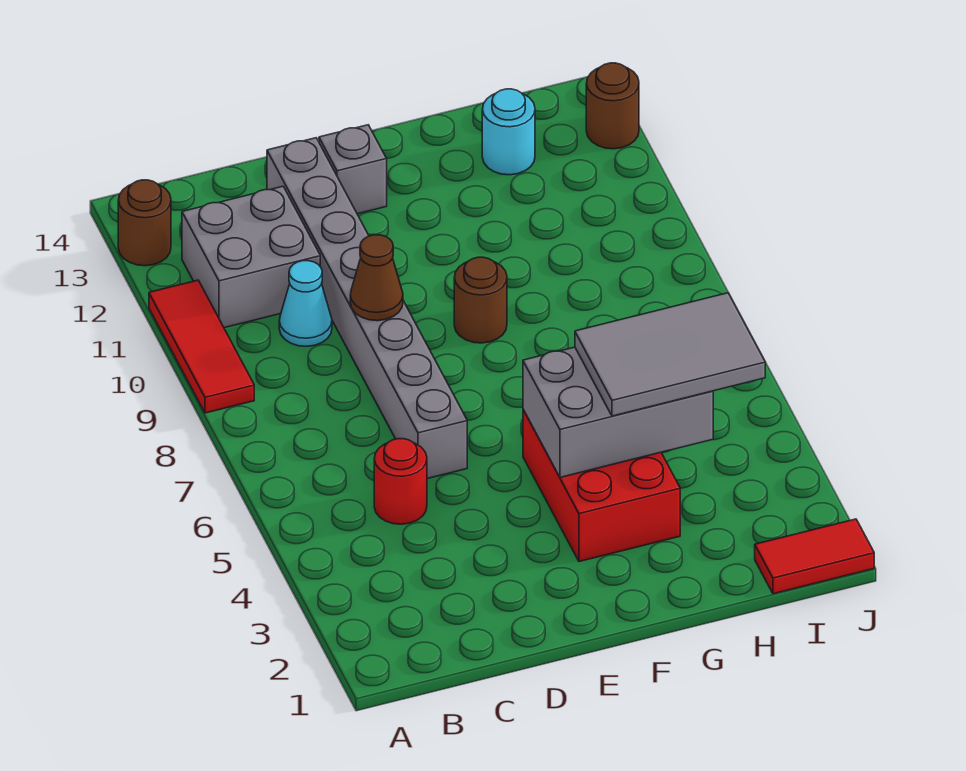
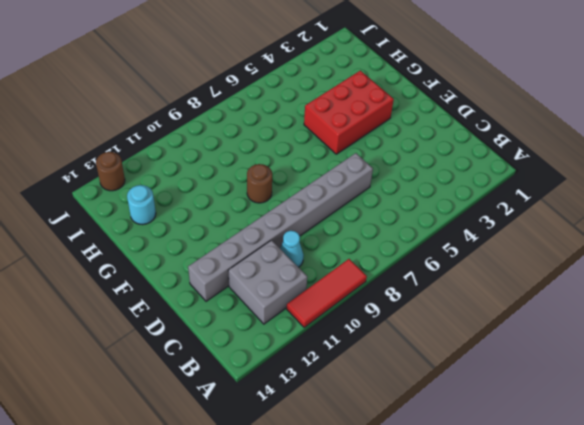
none -> brown round brick A13 level 1
none -> red round brick C5 level 1
none -> grey brick E13 level 1

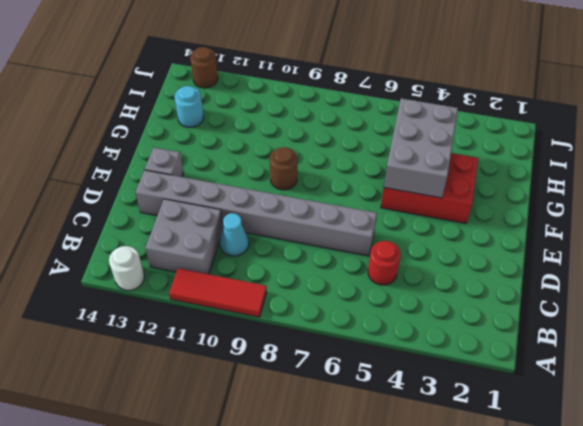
white round brick A13 level 1 -> brown round brick A13 level 1
none -> red tile I1:J1 level 1
none -> brown cone D9 level 2
none -> grey tile G4:I5 level 3

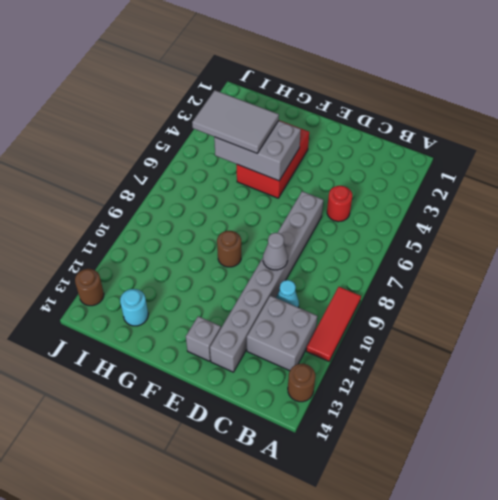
grey cone D9 level 2 -> brown cone D9 level 2
none -> red tile I1:J1 level 1

